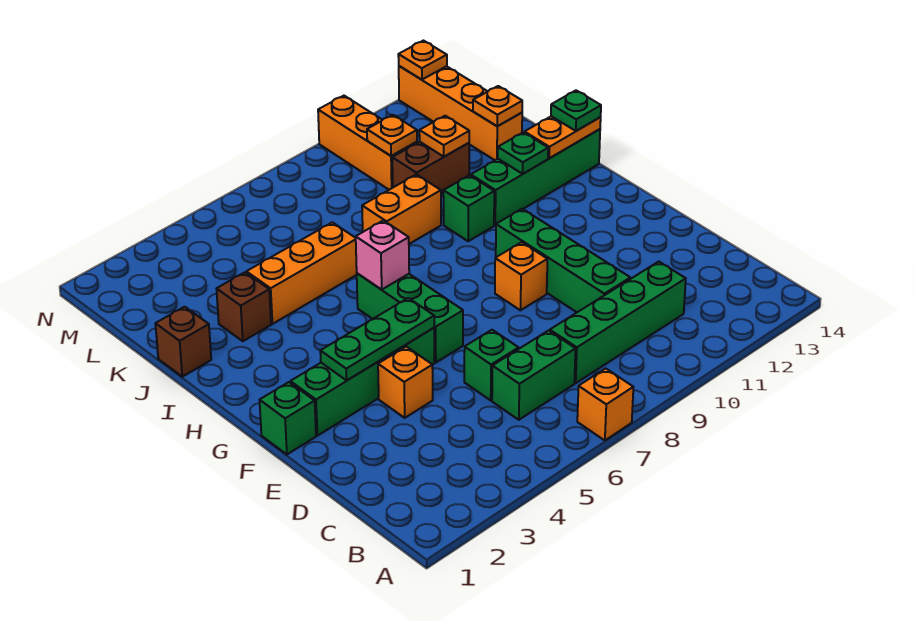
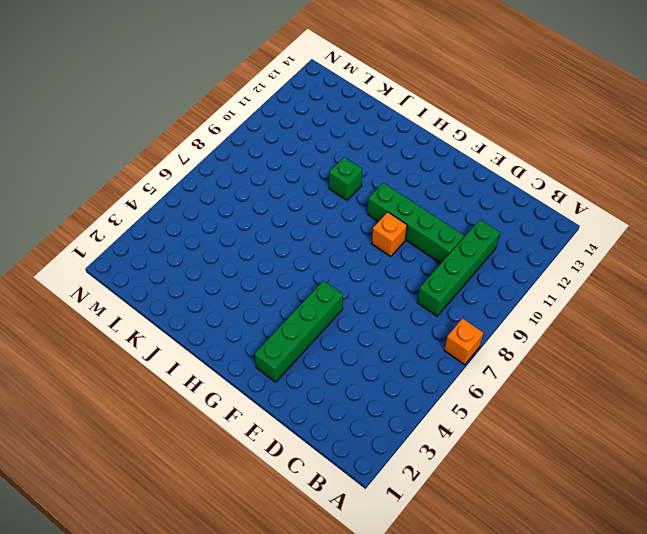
none -> green brick C6:C7 level 1
none -> green brick D6 level 1
none -> orange brick E4 level 1

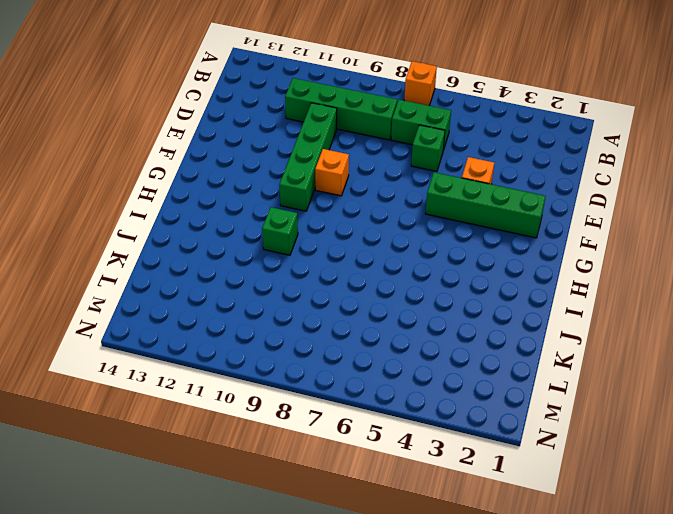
none -> green brick F1 level 1
none -> green brick F6:H6 level 1
none -> green brick I11:I14 level 1

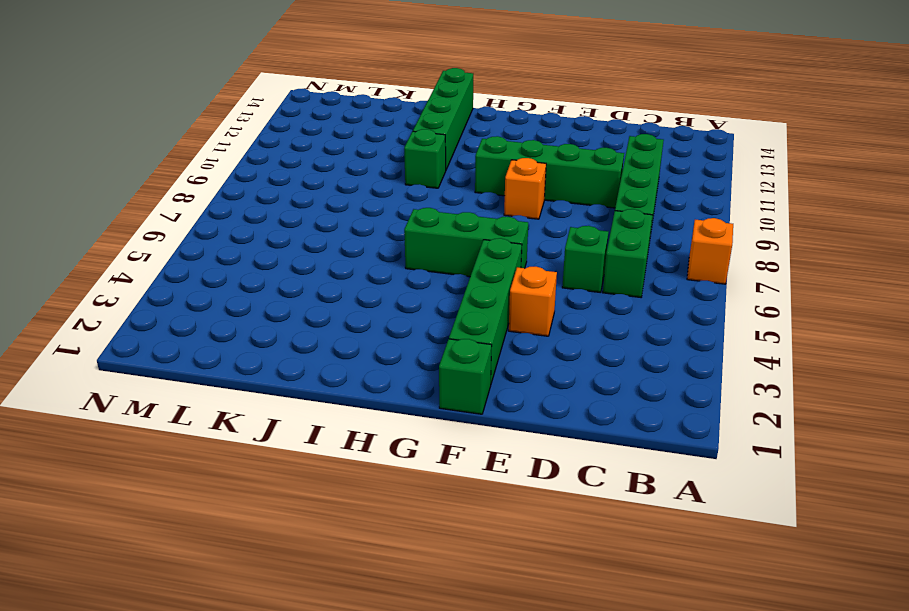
none -> brown brick J1 level 1
none -> brown brick J3 level 1
none -> orange brick J4:J6 level 1

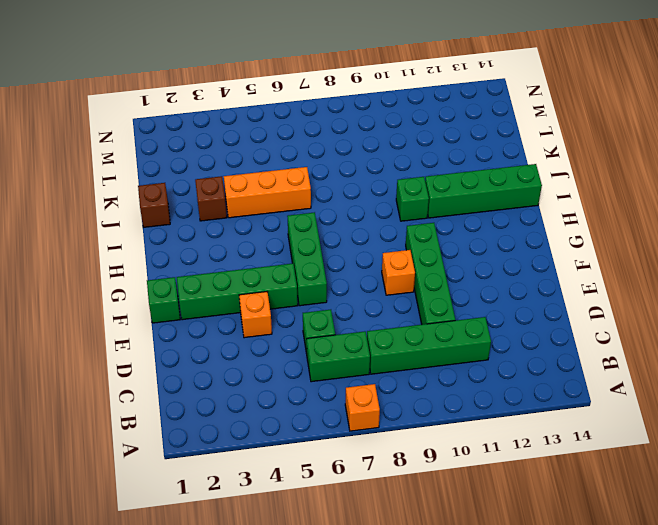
none -> orange brick J8:J9 level 1
none -> brown brick K10:K11 level 1
none -> orange brick K13:N13 level 1

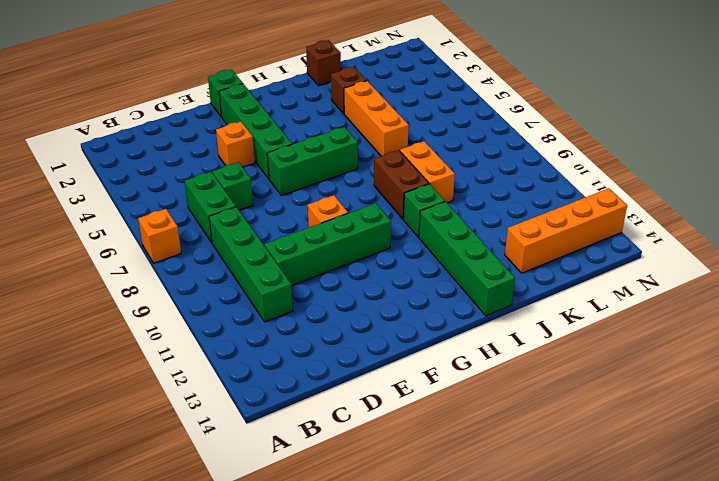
brown brick I8:I9 level 1 -> brown brick K10:K11 level 1
none -> orange brick L10:N10 level 1
none -> green plate F3:F5 level 2
none -> pink brick H6 level 2

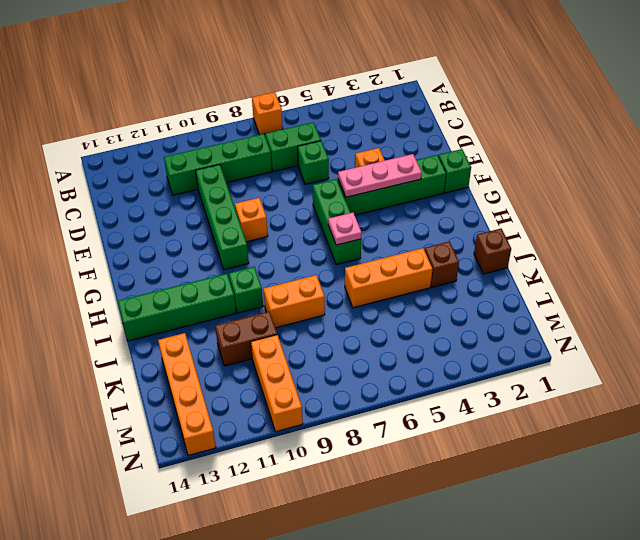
pink plate F3:F5 level 2 -> green plate F3:F5 level 2
pink plate H6 level 2 -> pink brick H6 level 2
none -> green plate I12 level 2
none -> orange plate I13:I14 level 2
none -> orange plate K11 level 2

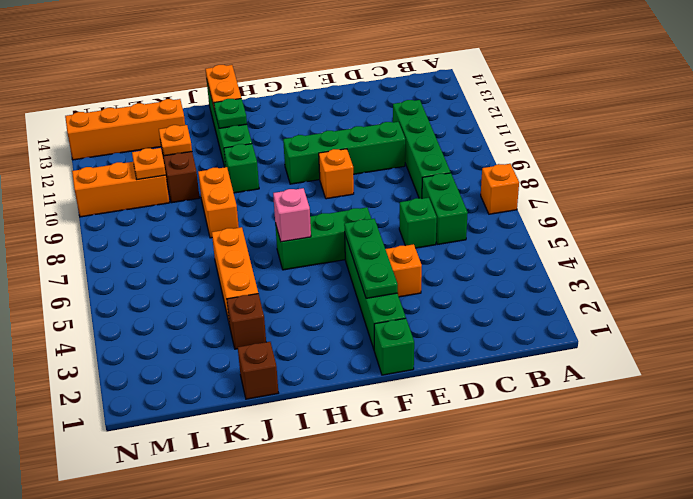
none -> orange plate K13 level 2
none -> orange plate N13 level 2
none -> green plate I14 level 3

